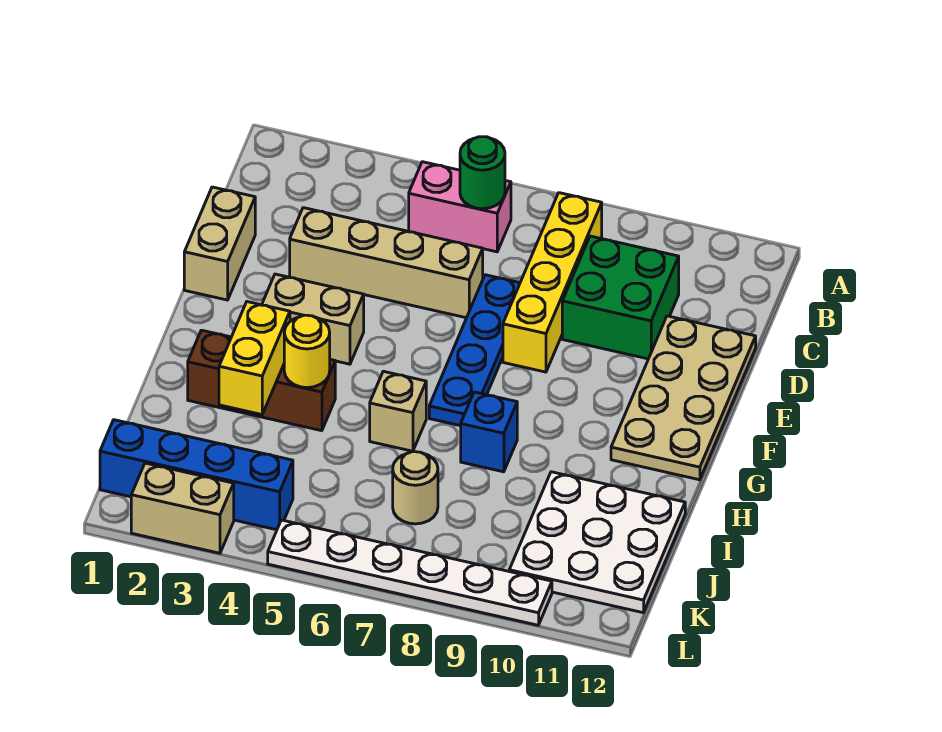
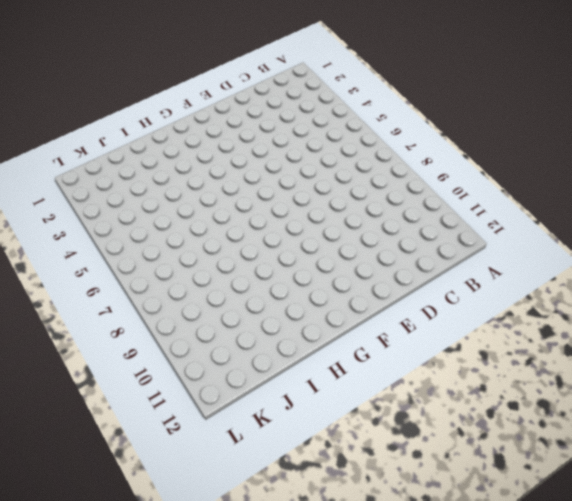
none -> pink brick B5:B6 level 1
none -> yellow brick B8:E8 level 1
none -> green brick C9:D10 level 1

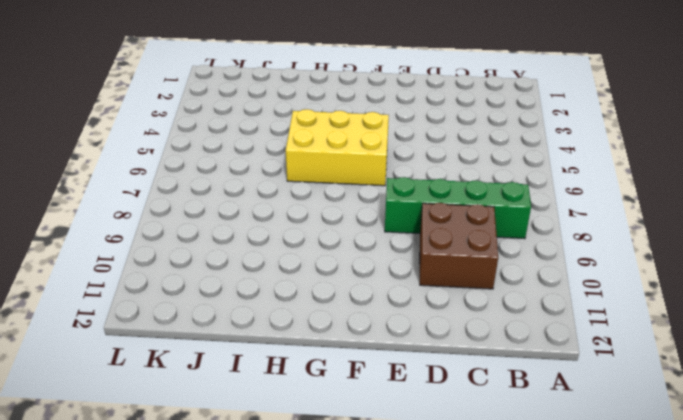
green brick B8:E8 level 1 -> yellow brick B8:E8 level 1
brown brick C9:D10 level 1 -> green brick C9:D10 level 1
yellow brick F5:H6 level 1 -> tan brick H6 level 1
none -> pink brick B5:B6 level 1
none -> tan brick D1:E1 level 1
none -> tan brick D3:D6 level 1

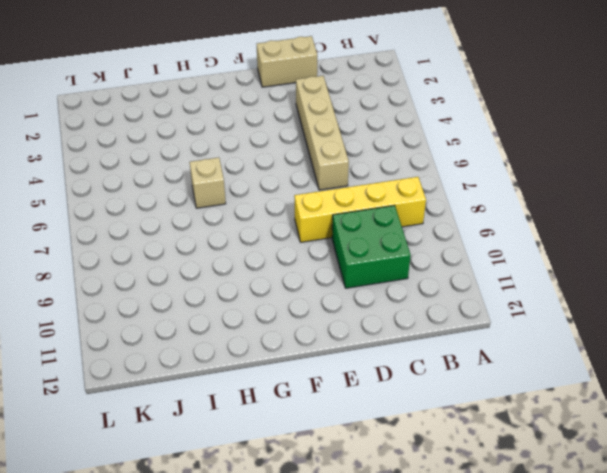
none -> pink brick B5:B6 level 1
none -> blue plate D7:G7 level 1
none -> tan plate D11:G12 level 1

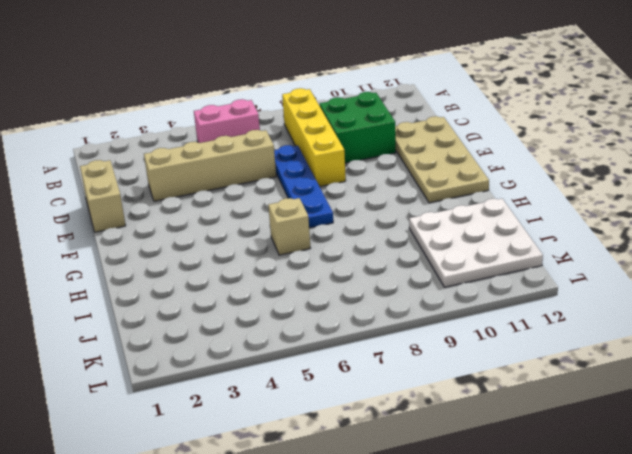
none -> tan brick F3:F4 level 1
none -> brown brick H2:H4 level 1
none -> blue brick H8 level 1

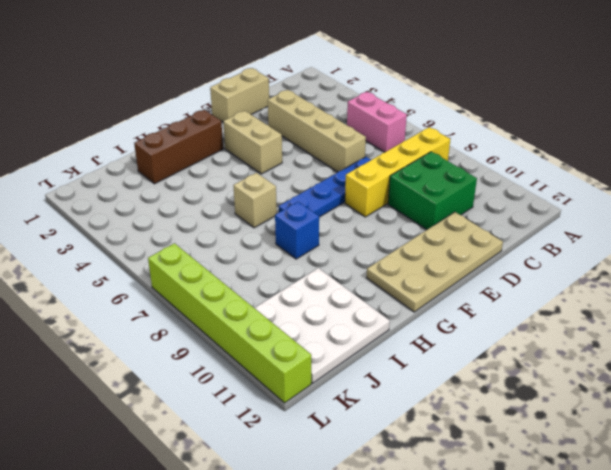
brown brick G2:I2 level 1 -> brown brick H2:H4 level 1
lime brick L7:L12 level 1 -> white plate L5:L10 level 1
none -> tan round brick J7 level 1
none -> blue brick K1:K4 level 1
none -> tan brick L2:L3 level 1

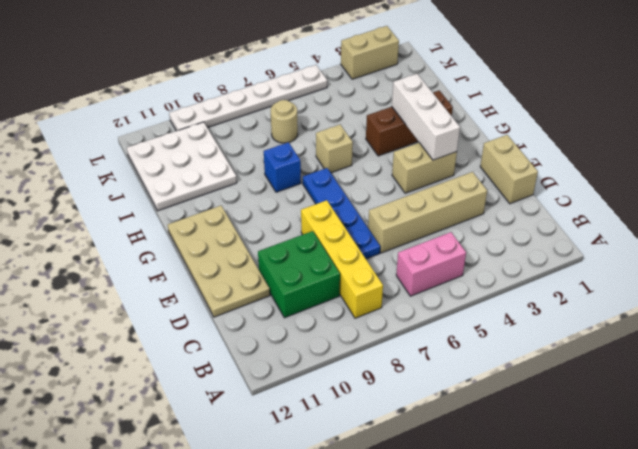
white brick F3:H3 level 2 -> yellow brick H3:I3 level 2
none -> blue brick K1:K4 level 1
none -> green round brick B6 level 2
none -> yellow round brick H4 level 2

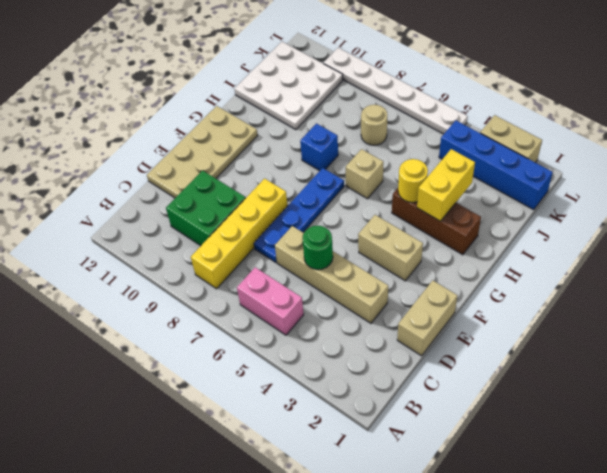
green round brick D5 level 2 -> green round brick B6 level 2

